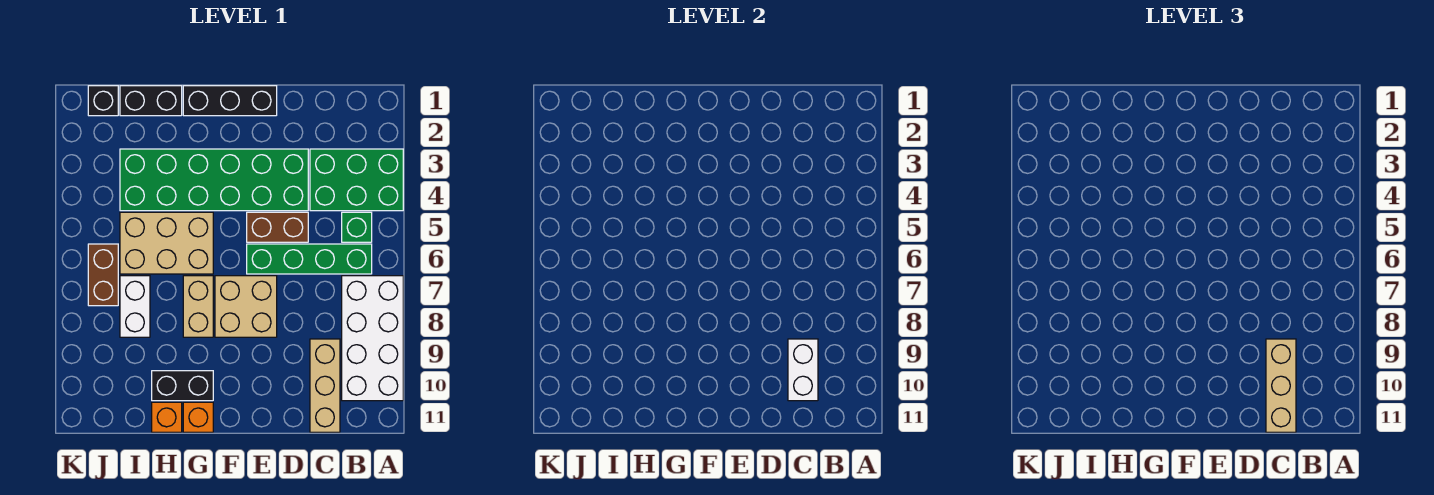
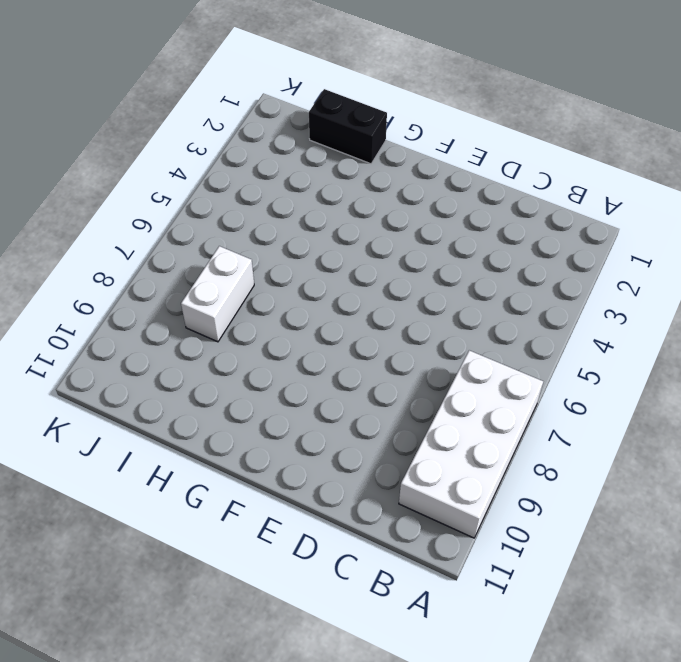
none -> green brick A3:C4 level 1
none -> green brick B5 level 1
none -> green brick B6:E6 level 1

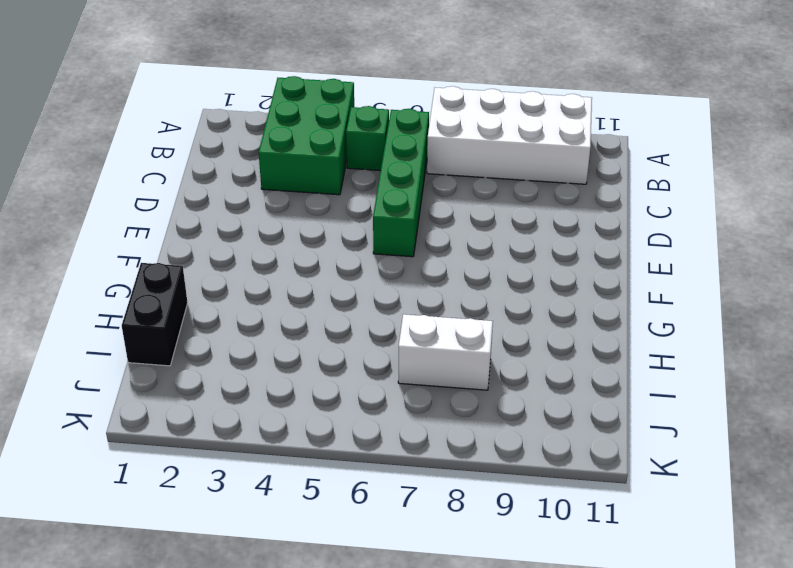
none -> tan brick C9:C11 level 1
none -> green brick D3:I4 level 1
none -> brown brick D5:E5 level 1

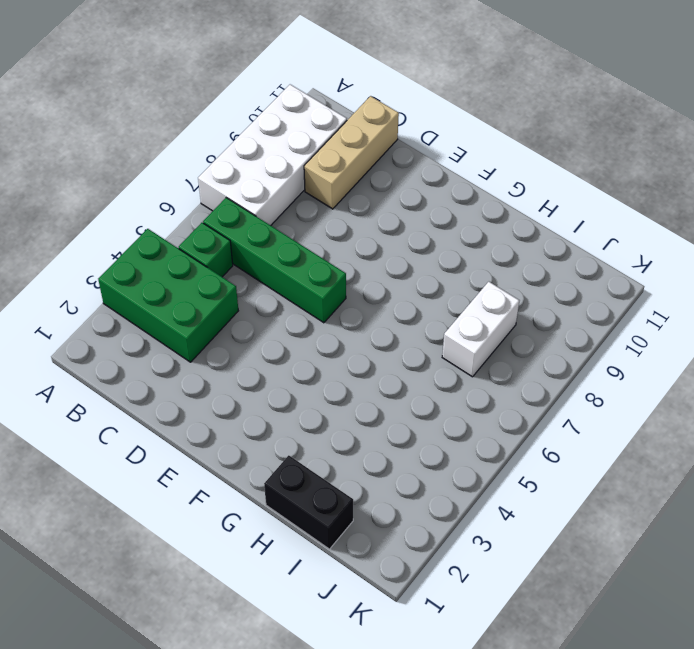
none -> green brick D3:I4 level 1
none -> brown brick D5:E5 level 1
none -> black brick E1:G1 level 1

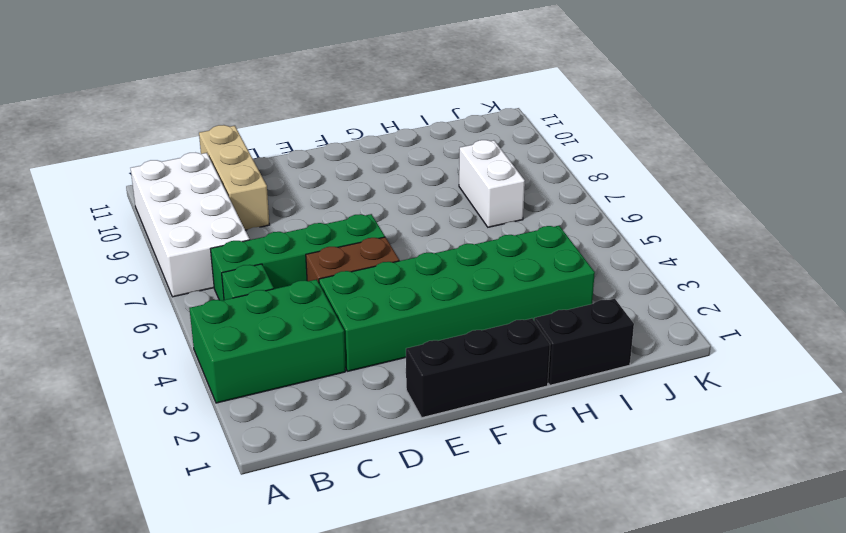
none -> tan brick E7:F8 level 1
none -> tan brick G5:I6 level 1
none -> tan brick G7:G8 level 1

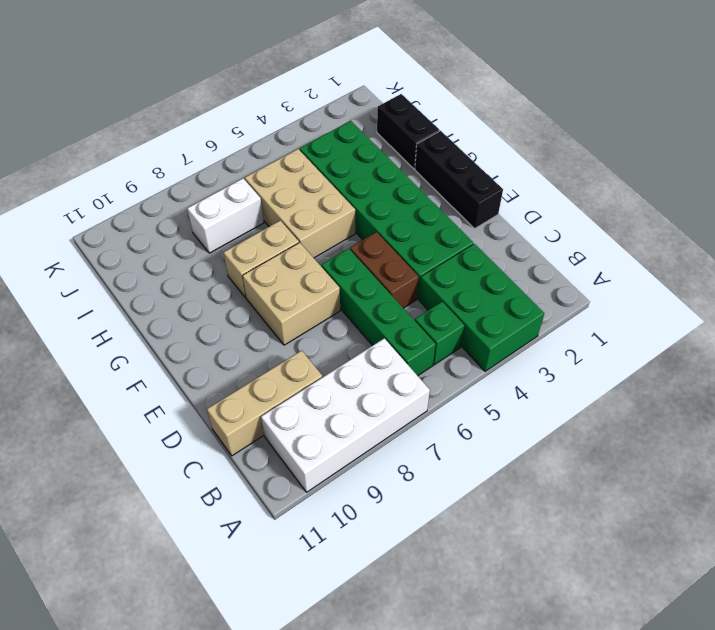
none -> black brick G10:H10 level 1
none -> orange brick G11 level 1
none -> orange brick H11 level 1

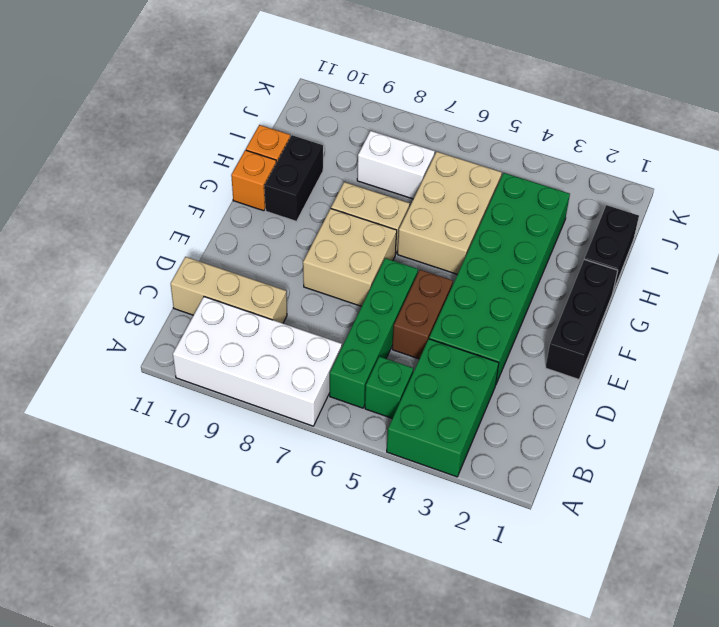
none -> black brick J1 level 1
none -> brown brick J6:J7 level 1
none -> white brick C9:C10 level 2

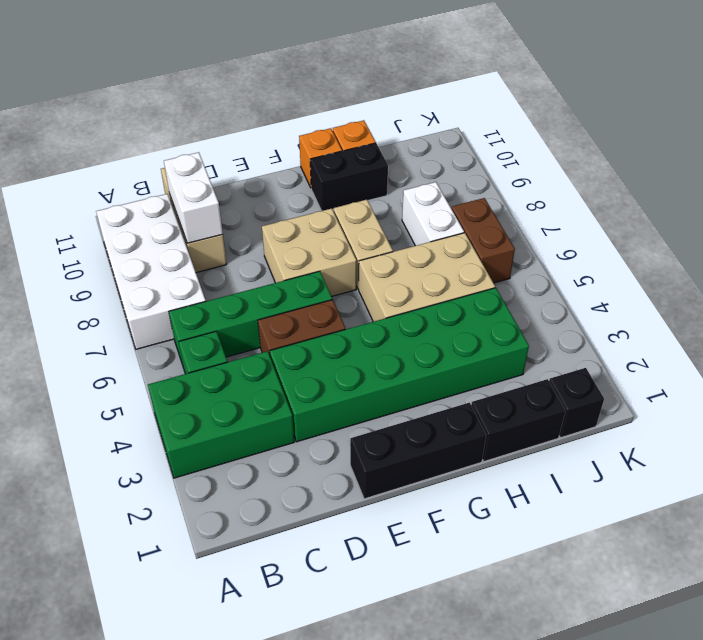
none -> tan brick C9:C11 level 3

